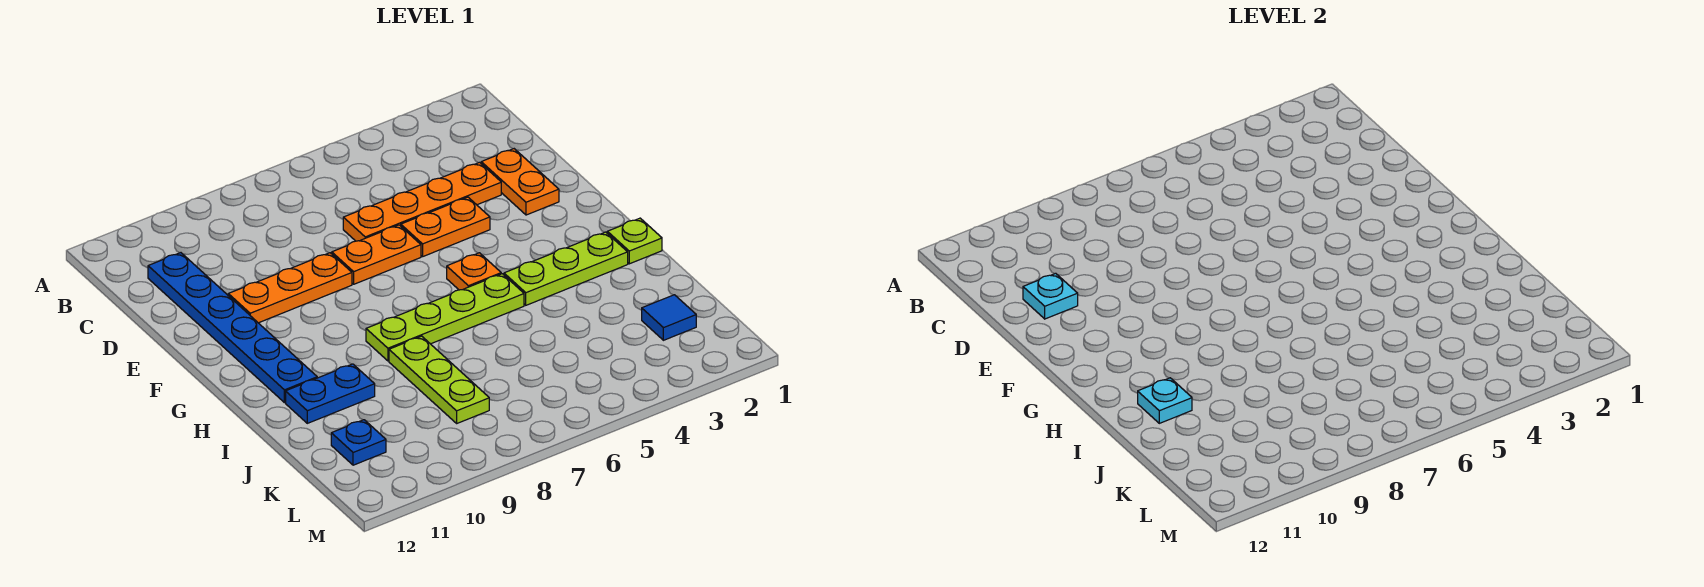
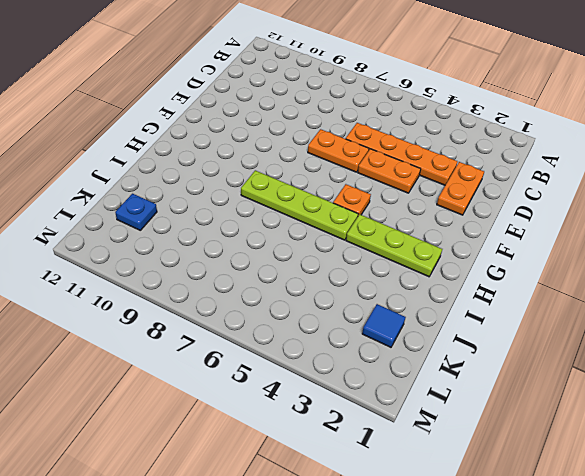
none -> blue plate C11:H11 level 1
none -> orange plate E8:E10 level 1
none -> lime plate H1 level 1

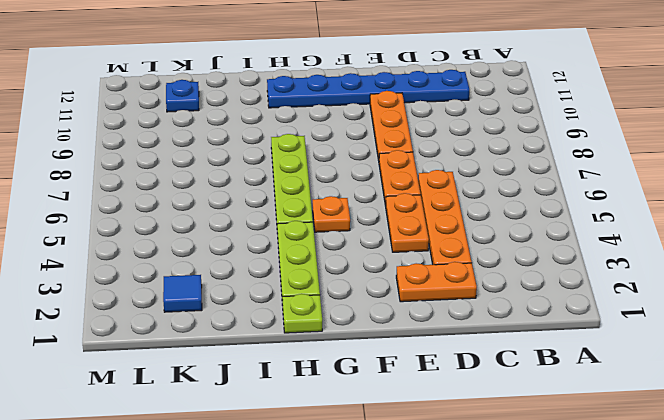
none -> lime plate I8:K8 level 1
none -> blue plate I10:I11 level 1
none -> cyan plate D11 level 2

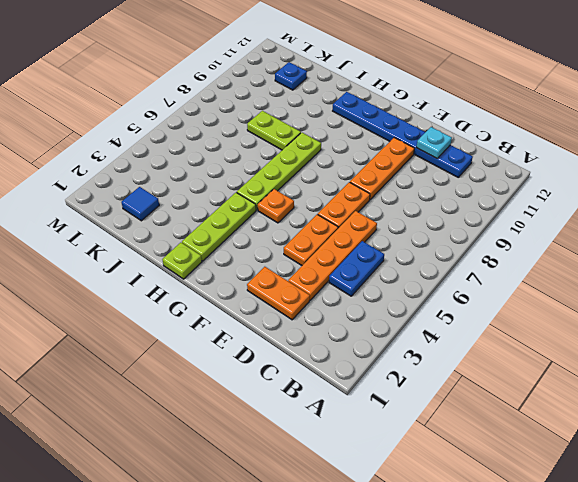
blue plate C4:C5 level 1 -> blue plate I10:I11 level 1
lime plate I8:J8 level 1 -> lime plate I8:K8 level 1
none -> cyan plate I11 level 2

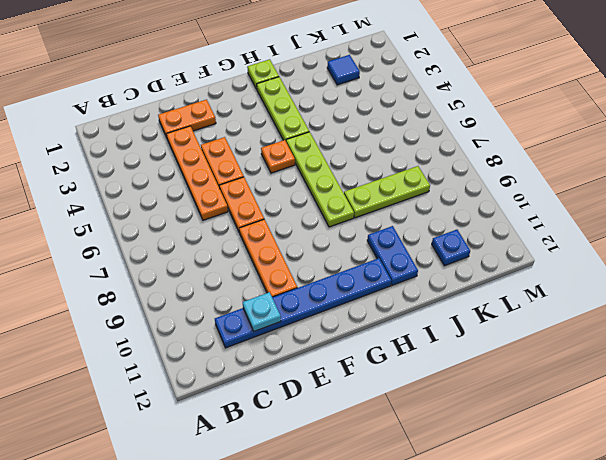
none -> cyan plate I11 level 2

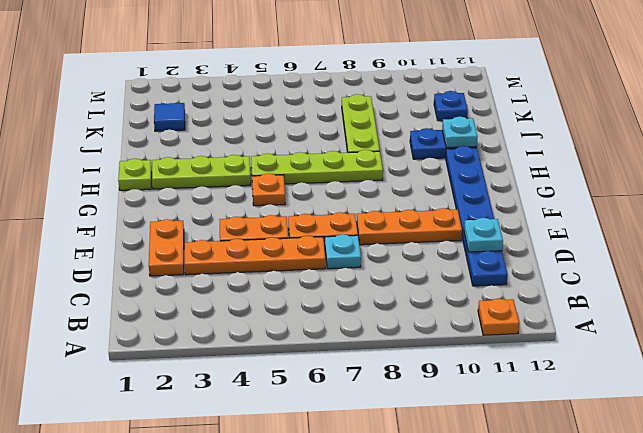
orange plate A11 level 1 -> none
cyan plate D7 level 1 -> none

